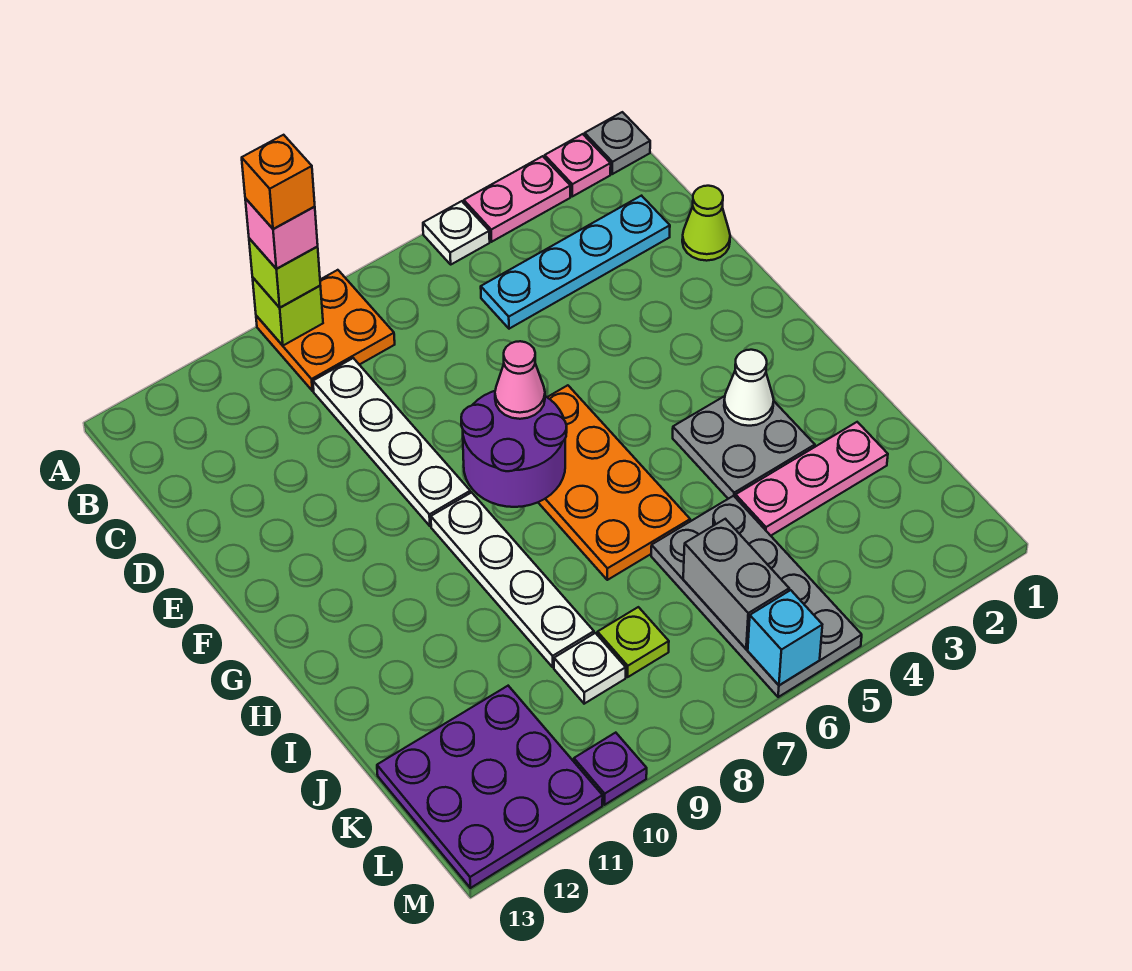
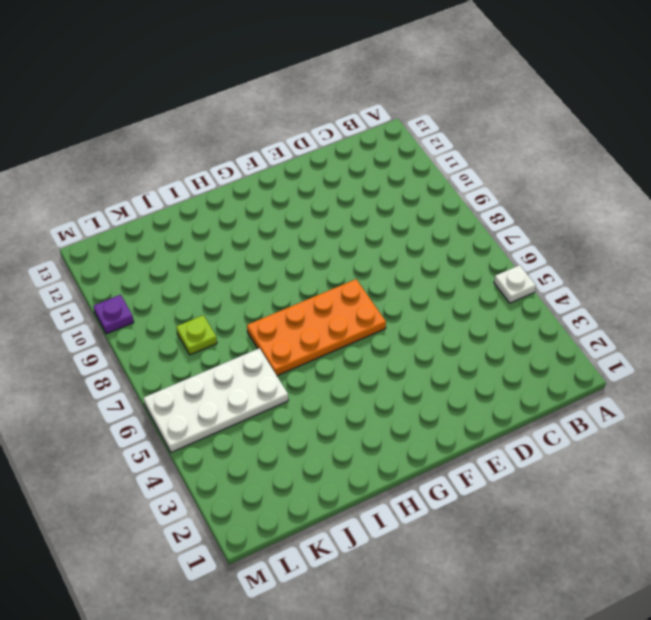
white plate J5:M6 level 1 -> grey plate J5:M6 level 1
none -> grey plate A1 level 1
none -> pink plate A2 level 1
none -> pink plate A3:A4 level 1

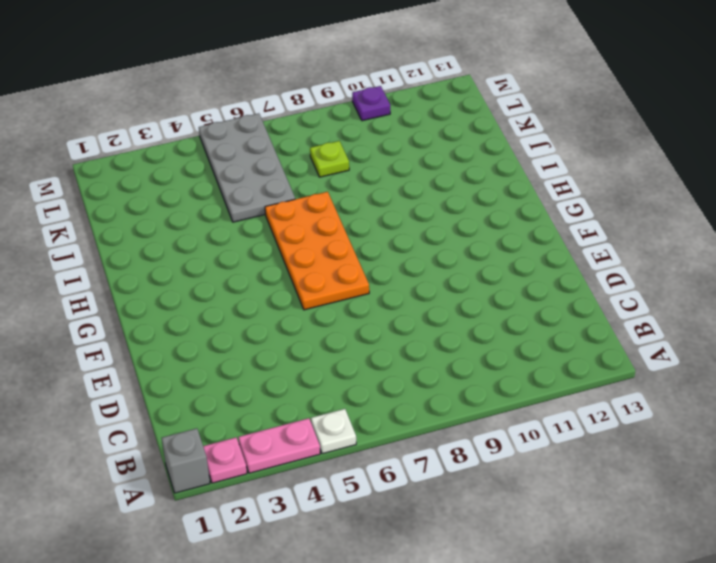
grey brick A1 level 1 -> grey plate A1 level 1
none -> orange plate A8:B9 level 1
none -> cyan plate C2:C5 level 1
none -> white plate C9:F9 level 1

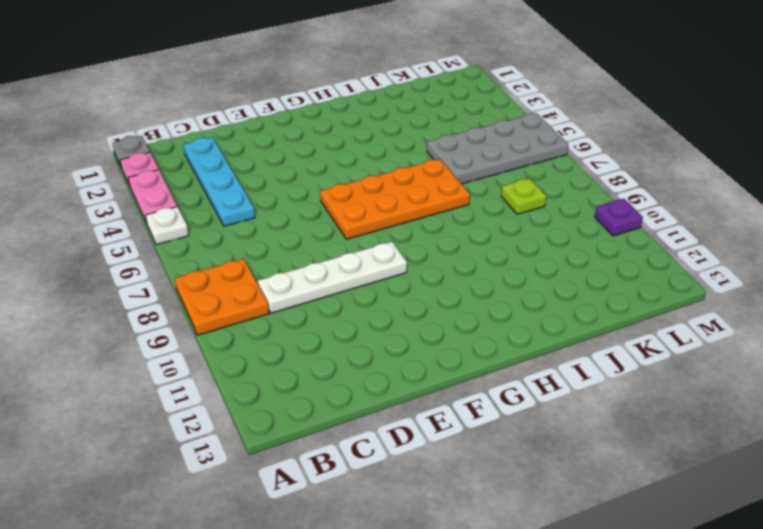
none -> lime cone D1 level 1
none -> white plate G9:J9 level 1
none -> grey plate H3:I4 level 1

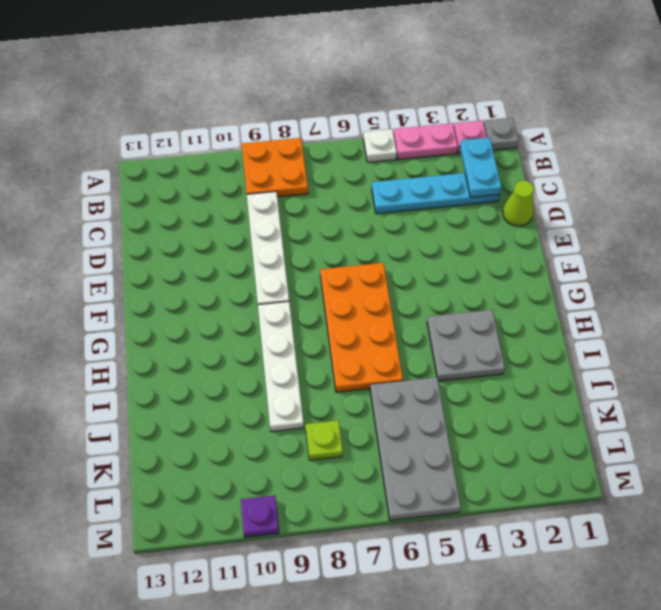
cyan plate B2:C2 level 2 -> none
none -> pink plate J2:J4 level 1
none -> white plate K9 level 1
none -> purple plate K11:M13 level 1

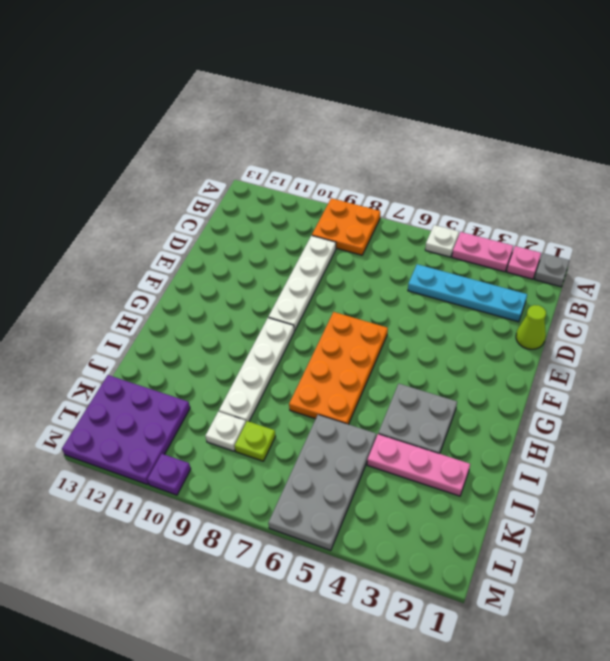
none -> lime brick A9 level 2
none -> purple round brick F7:G8 level 2
none -> white cone H3 level 2

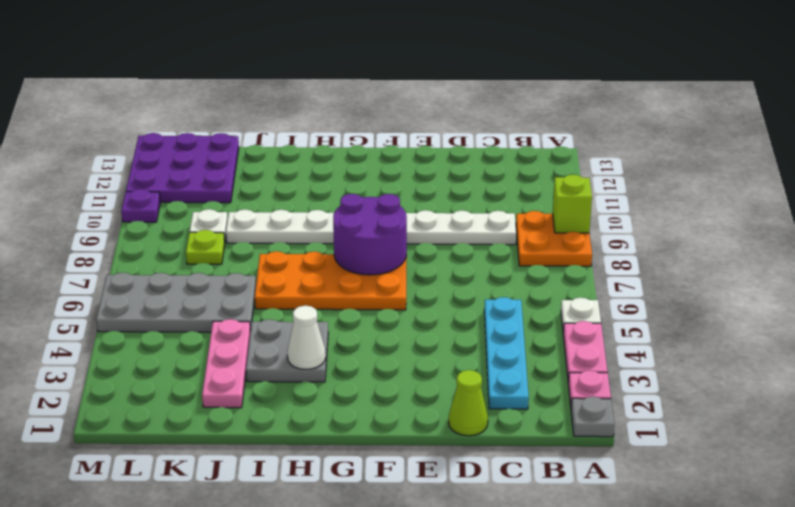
none -> grey brick K6:L6 level 2
none -> cyan brick M6 level 2
none -> lime brick A9 level 3

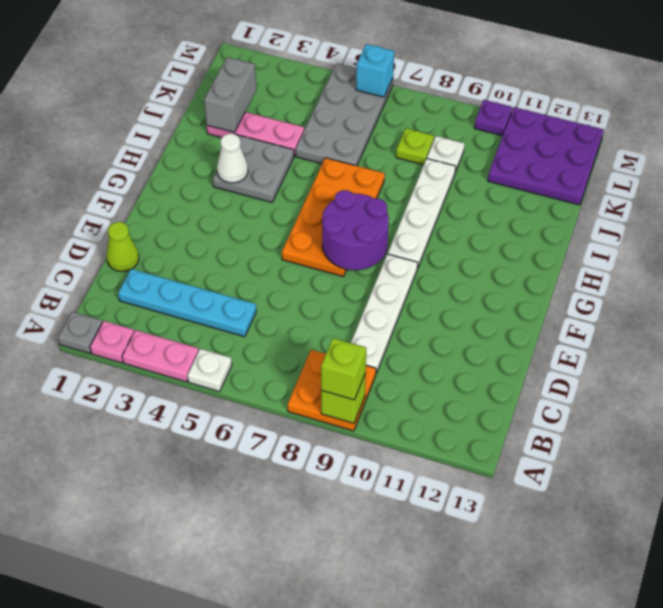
grey brick J2:K2 level 2 -> grey brick K6:L6 level 2
none -> pink cone F7 level 3
none -> pink brick A9 level 4
none -> orange brick A9 level 5

